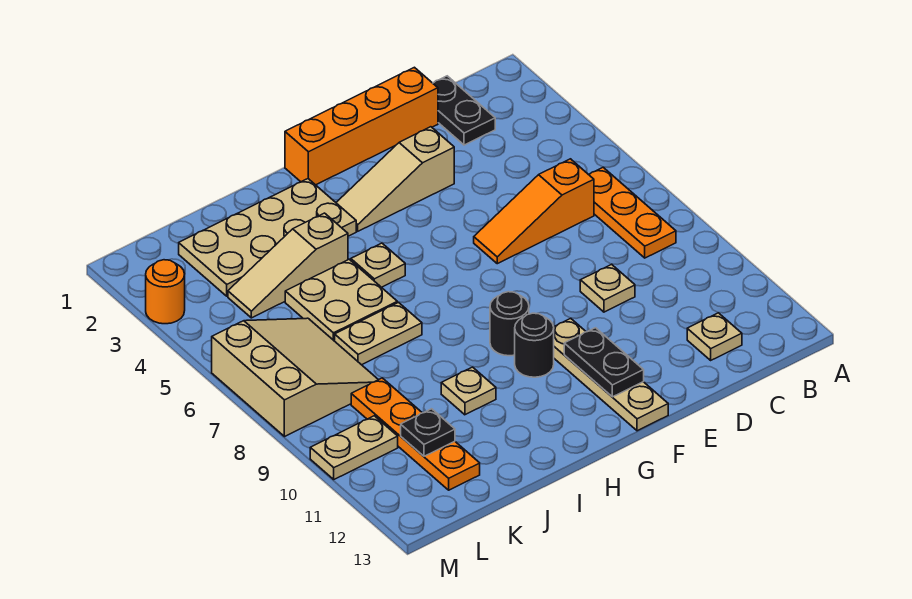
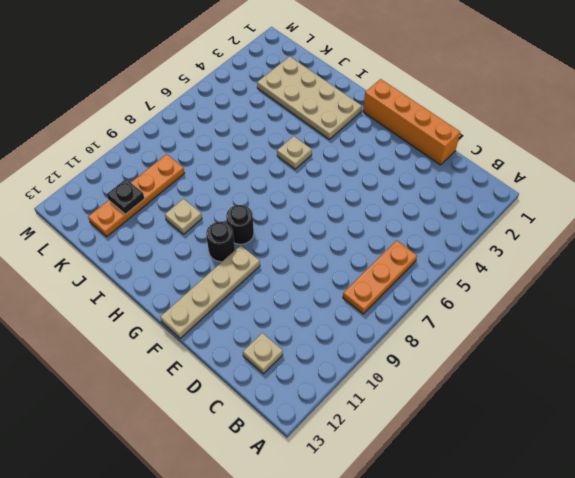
none -> black plate C1:C2 level 1
none -> orange slope C6:E6 level 1 top C
none -> tan plate D9 level 1

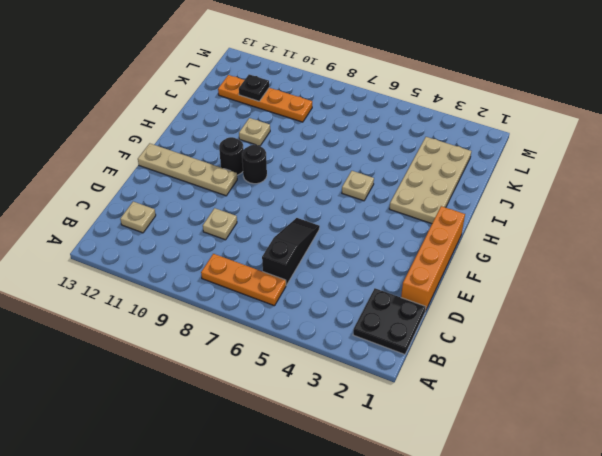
black plate B1:C2 level 1 -> black plate C1:C2 level 1
black slope C6:E6 level 1 top C -> orange slope C6:E6 level 1 top C
none -> tan slope E3:G3 level 1 top E
none -> tan slope I4:K4 level 1 top I
none -> tan plate I5:J6 level 1

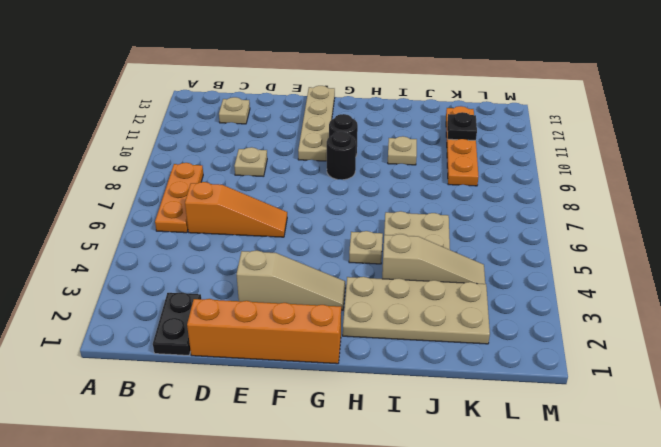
none -> tan plate I7:J7 level 1
none -> tan slope K6:M8 level 1 top M
none -> tan plate L10:M10 level 1

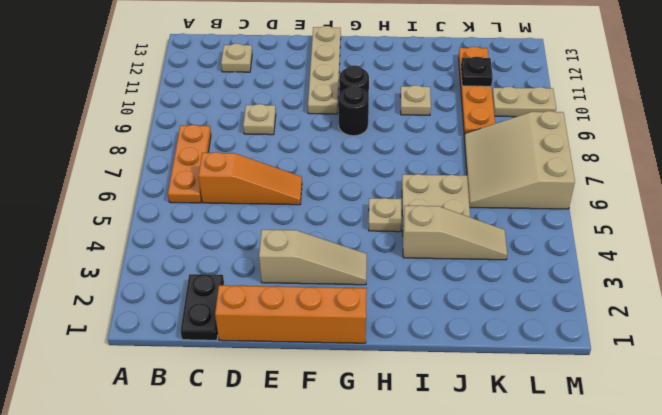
none -> tan plate H2:K3 level 1
none -> tan plate I7:J7 level 1
none -> orange round brick M3 level 1

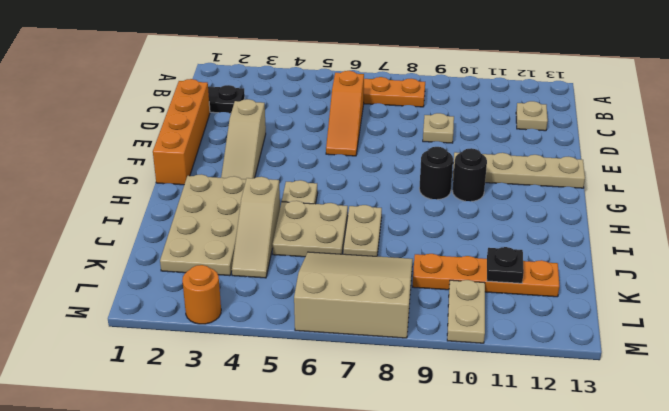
none -> tan plate I10 level 1
none -> black plate F11:F12 level 2

